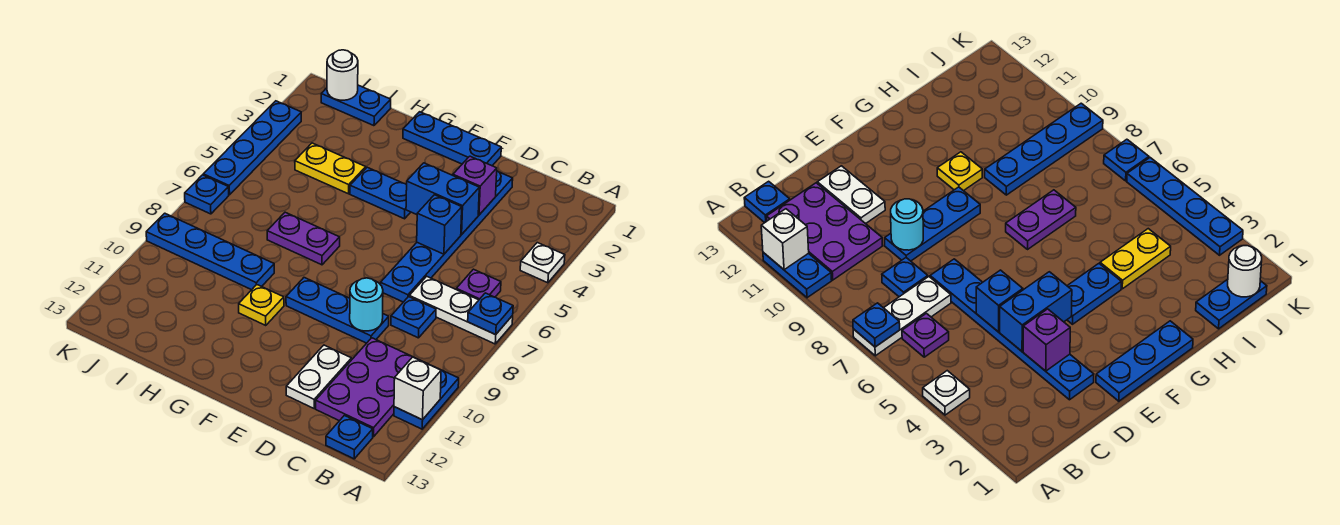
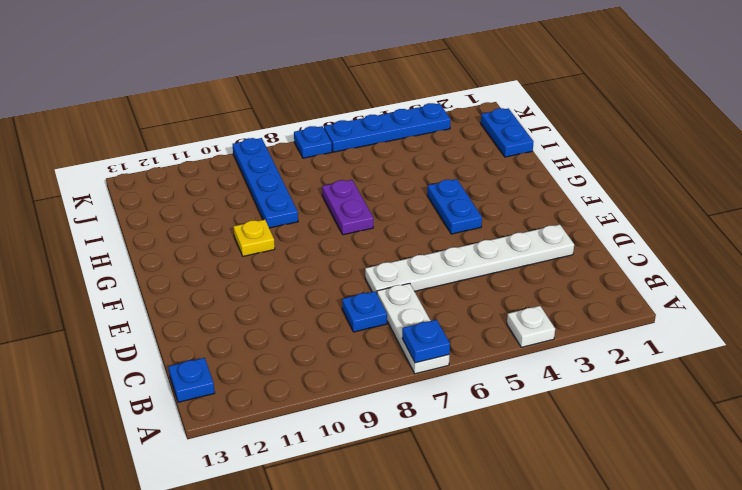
white plate D2:D7 level 1 -> blue plate D2:D7 level 1
none -> blue plate A10:A11 level 1
none -> purple plate B6 level 1
none -> purple plate B10:C12 level 1

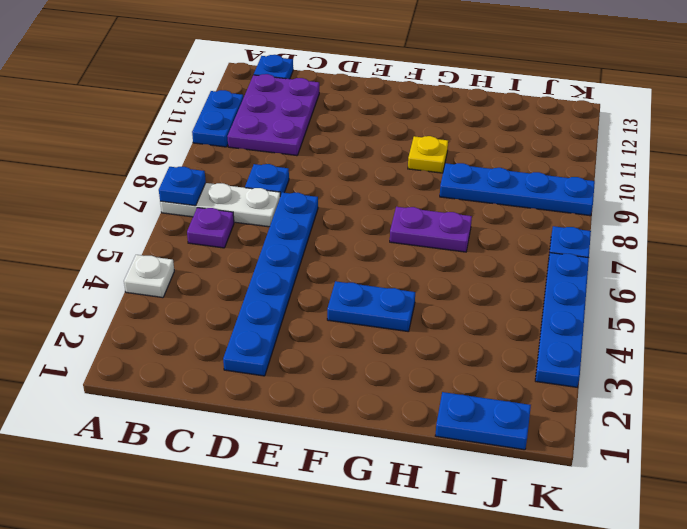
none -> blue plate D9:F9 level 1
none -> white plate D11:D12 level 1
none -> blue plate E1:G1 level 1

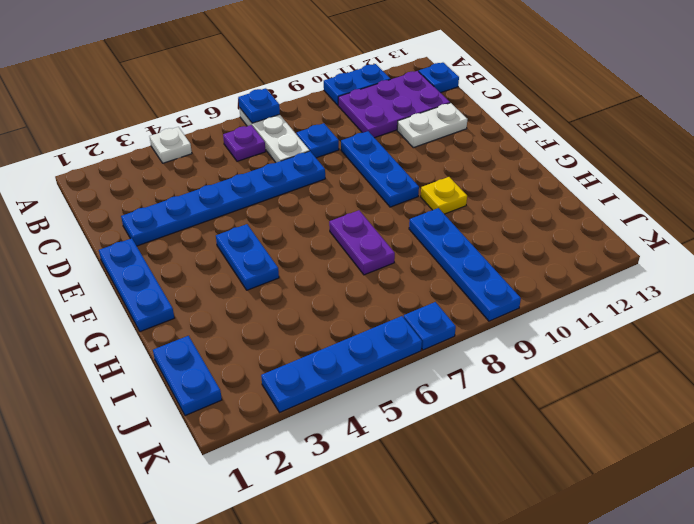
none -> yellow plate H4:I4 level 1
none -> white brick A11 level 2
none -> purple brick D3 level 2

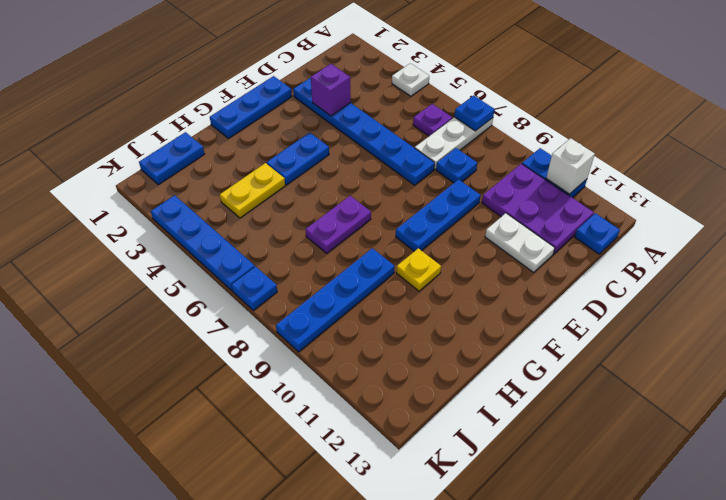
none -> blue brick D4:E4 level 2
none -> blue brick D5 level 2
none -> cyan round brick D9 level 2

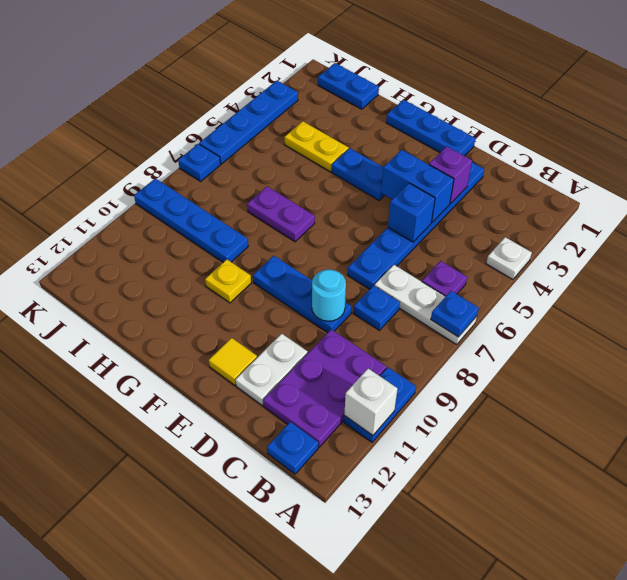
yellow tile E12 level 1 -> none
none -> white round brick J1 level 2

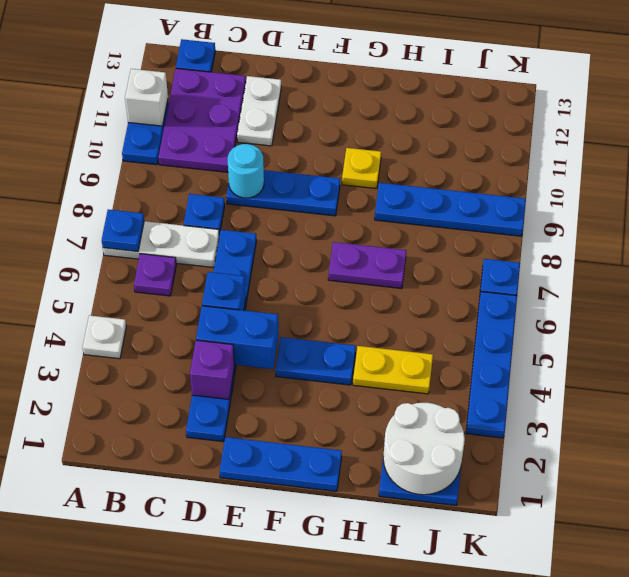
white round brick I1:J2 level 2 -> white round brick J1 level 2

